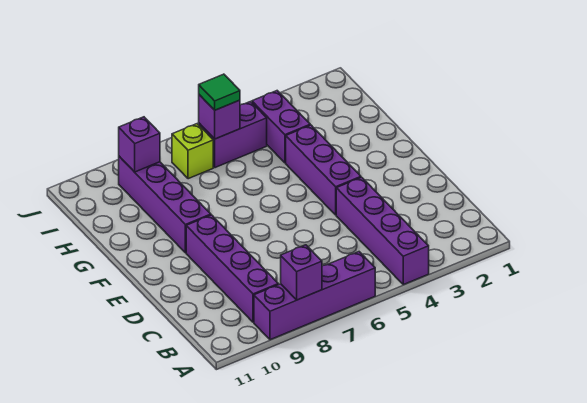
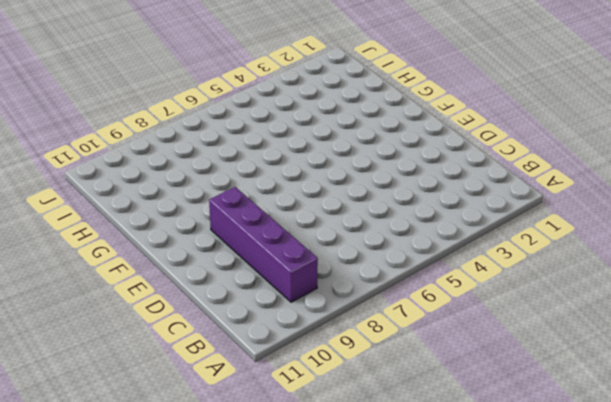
none -> purple brick A4:D4 level 1
none -> purple brick A6:A9 level 1
none -> purple brick E4:G4 level 1

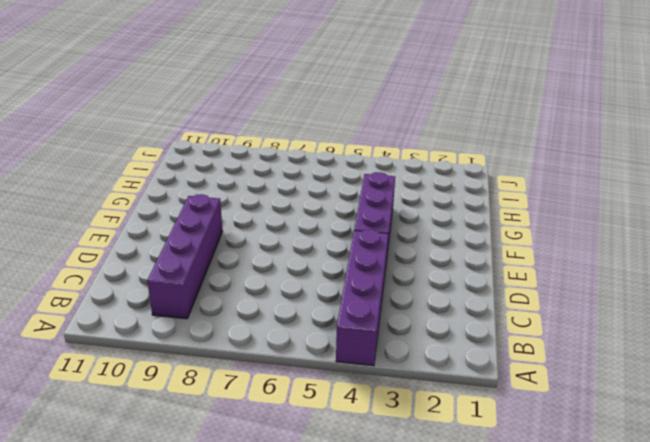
none -> purple brick A6:A9 level 1
none -> purple brick F9:I9 level 1
none -> purple brick H4:I4 level 1

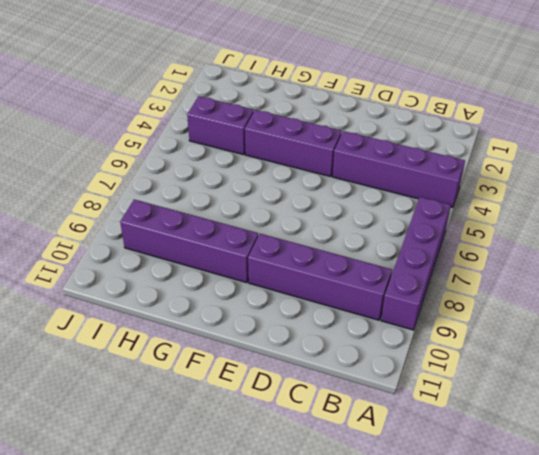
none -> purple brick I5:I6 level 1
none -> lime brick I7 level 1
none -> purple brick A8 level 2

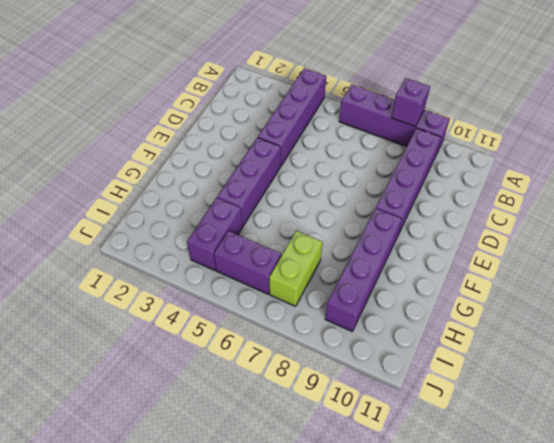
lime brick H7:I7 level 1 -> lime brick I7 level 1
none -> purple brick I6 level 2
none -> purple brick I9 level 2
none -> green tile I6 level 3

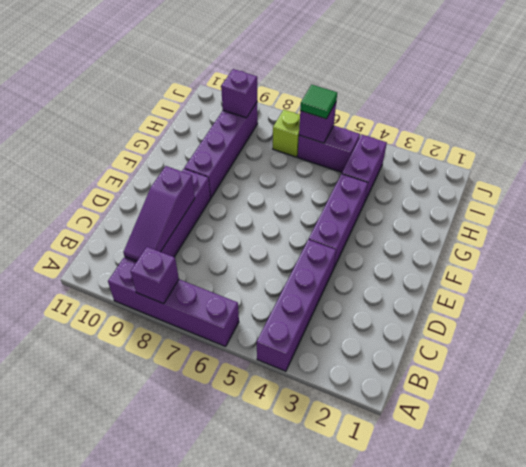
purple slope B9:D9 level 2 top D -> none

